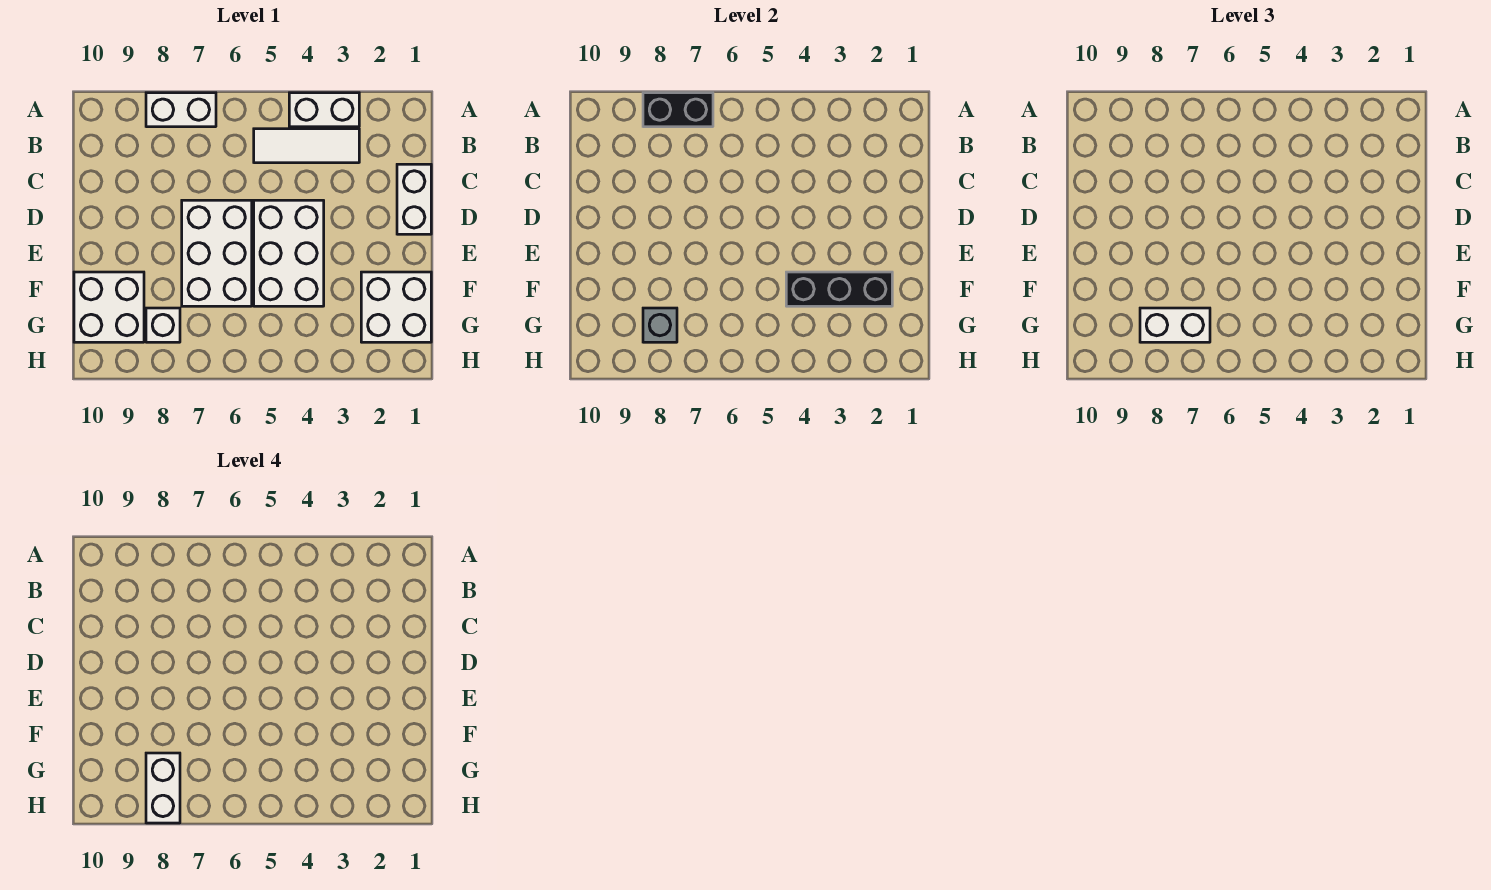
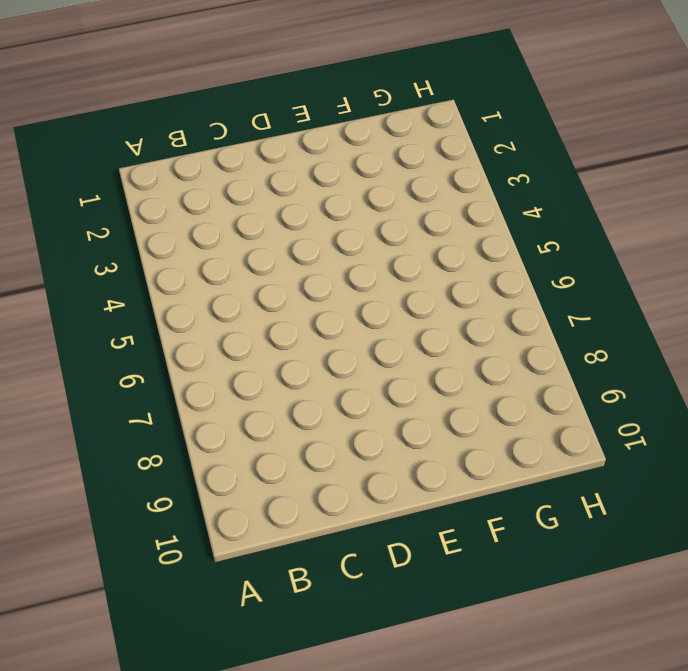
none -> white brick A3:A4 level 1
none -> white brick A7:A8 level 1
none -> white tile B3:B5 level 1

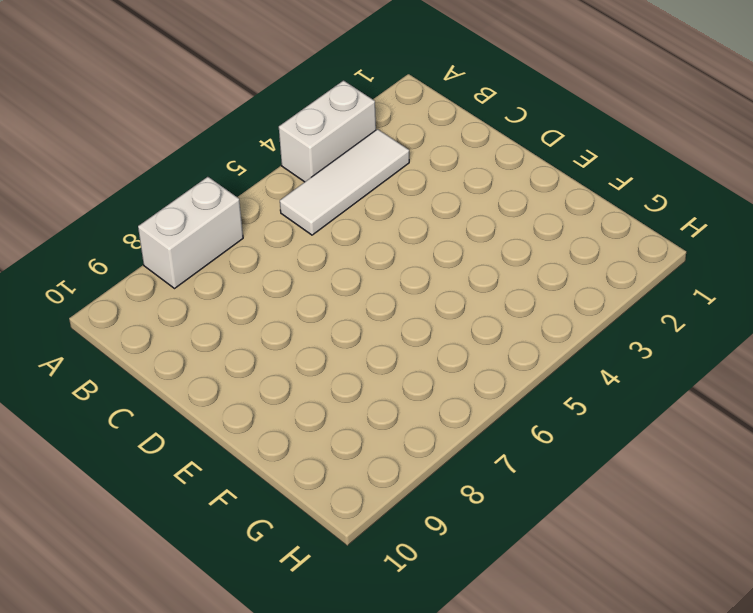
none -> white brick C1:D1 level 1
none -> white brick D4:F5 level 1
none -> white brick D6:F7 level 1

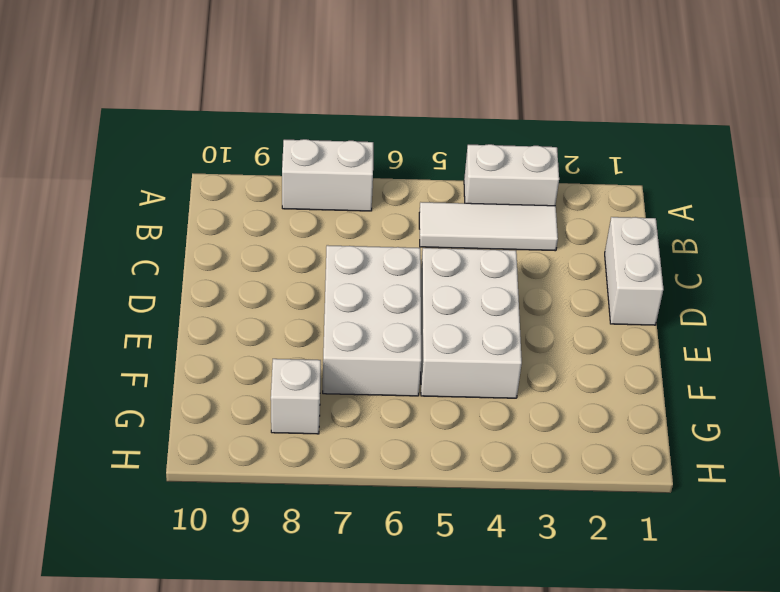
none -> white brick F1:G2 level 1
none -> white brick F9:G10 level 1
none -> black brick A7:A8 level 2

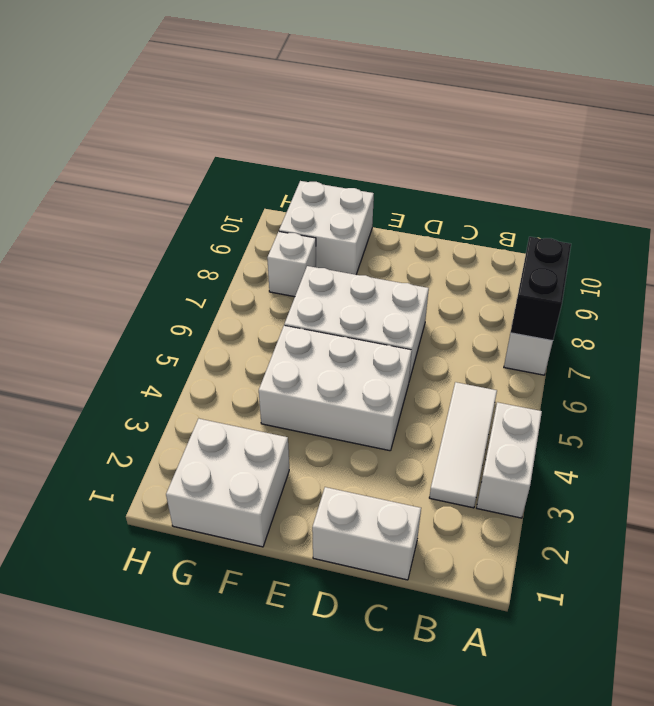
none -> black brick F2:F4 level 2
none -> grey brick G8 level 2
none -> white brick G7:G8 level 3

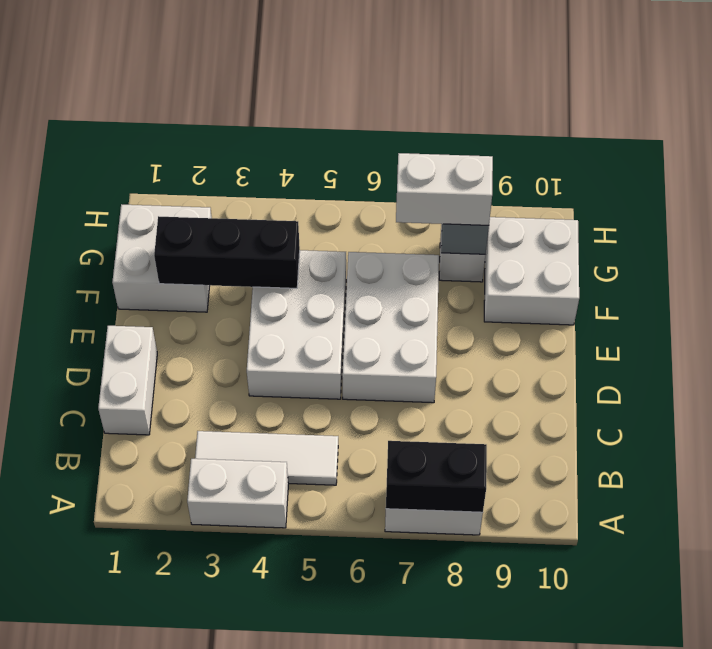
none -> white brick G8:H8 level 4

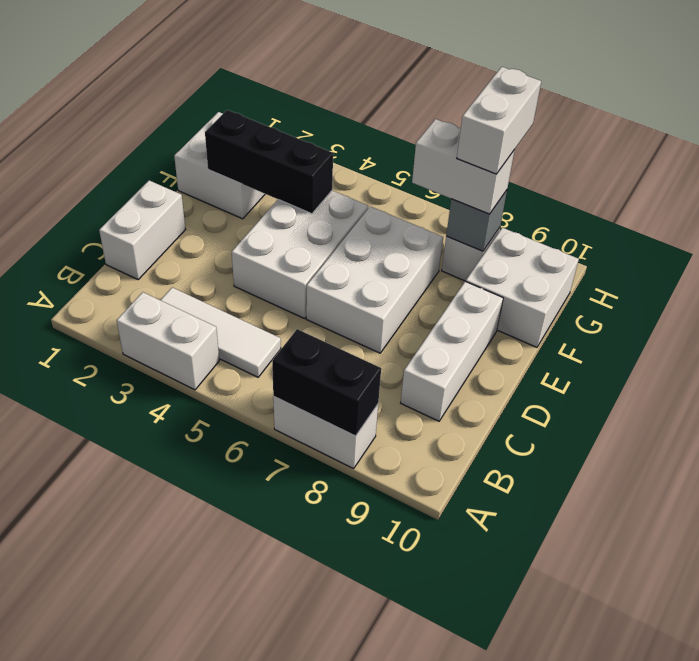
white brick C9:E9 level 1 -> none

